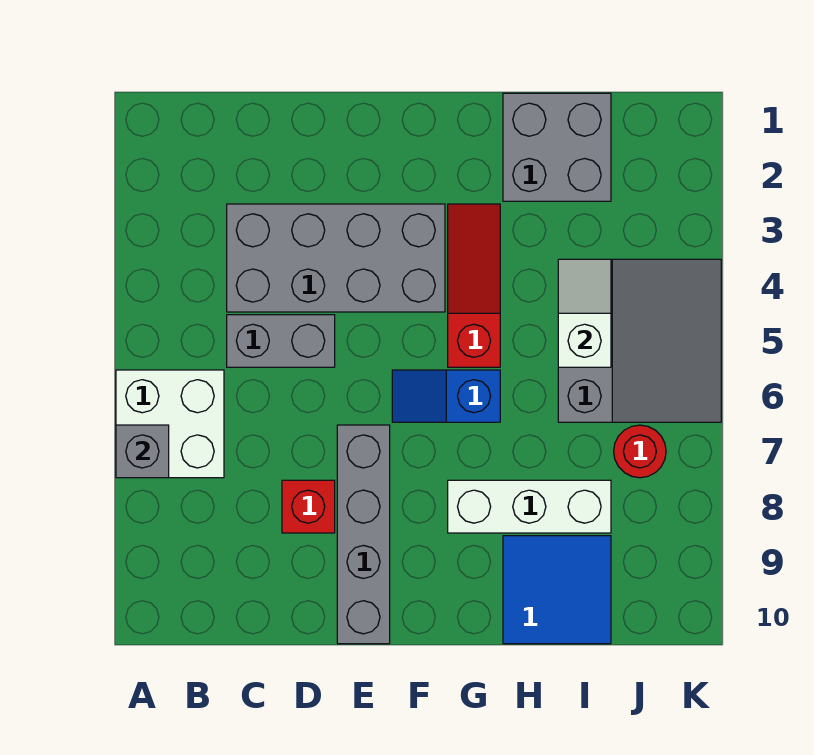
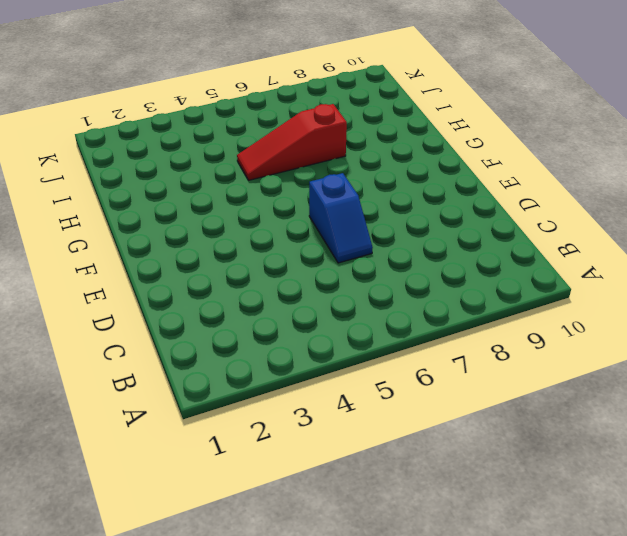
blue slope D6:E6 level 1 top E -> blue slope F6:G6 level 1 top G
red slope H5:H7 level 1 top 7 -> red slope G3:G5 level 1 top 5
none -> white brick A6:B7 level 1
none -> grey brick C3:F4 level 1
none -> grey brick C5:D5 level 1

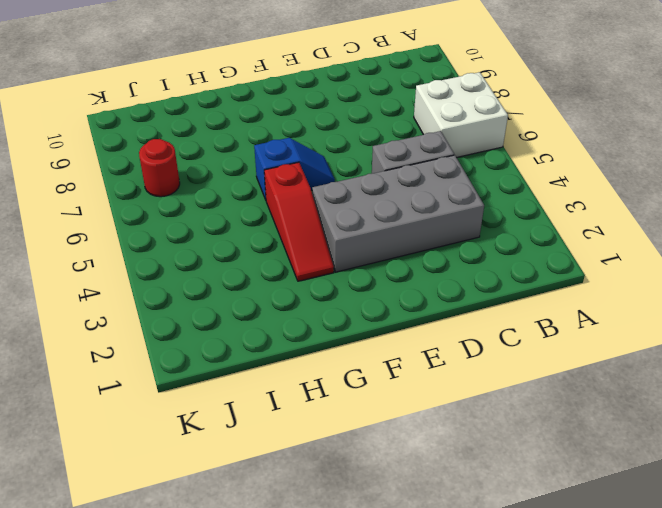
none -> red brick D8 level 1
none -> grey brick E7:E10 level 1
none -> white brick G8:I8 level 1

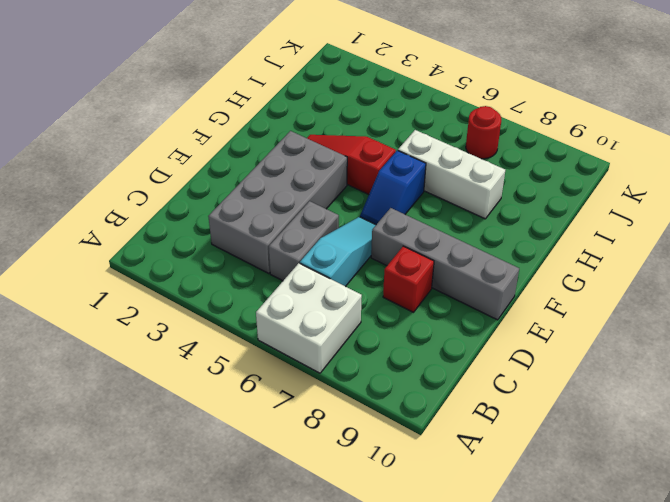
cyan slope C6:E6 level 1 top C -> none
white brick H6:H8 level 1 -> white brick G8:I8 level 1
none -> grey brick H1:I2 level 1
none -> blue tile H9:I10 level 1
none -> grey slope I4:K6 level 1 top I

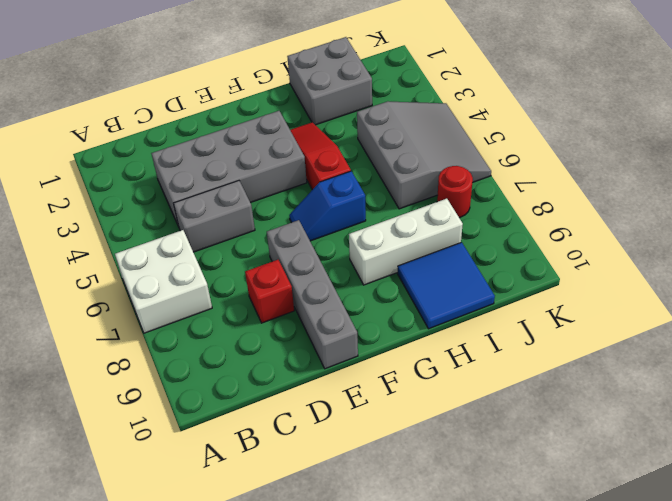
none -> grey brick A7 level 2
none -> white slope I4:I5 level 2 top 5

